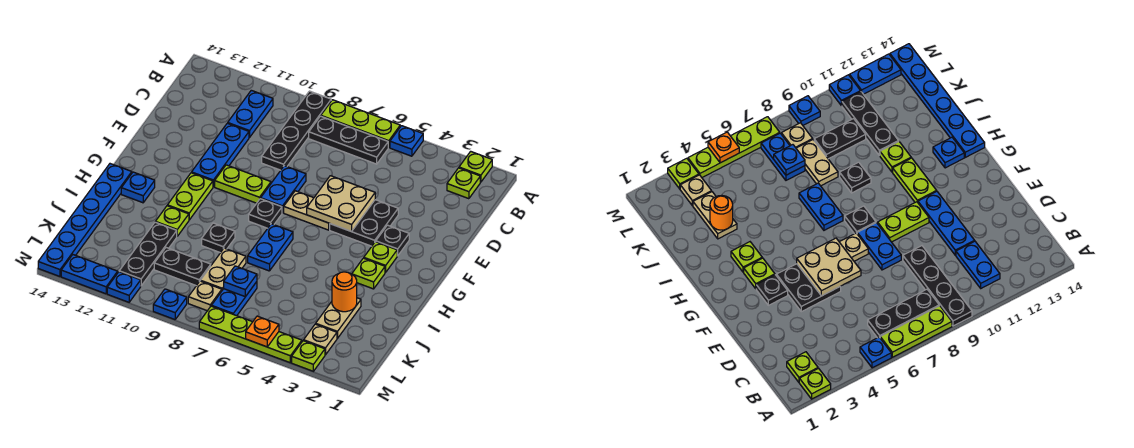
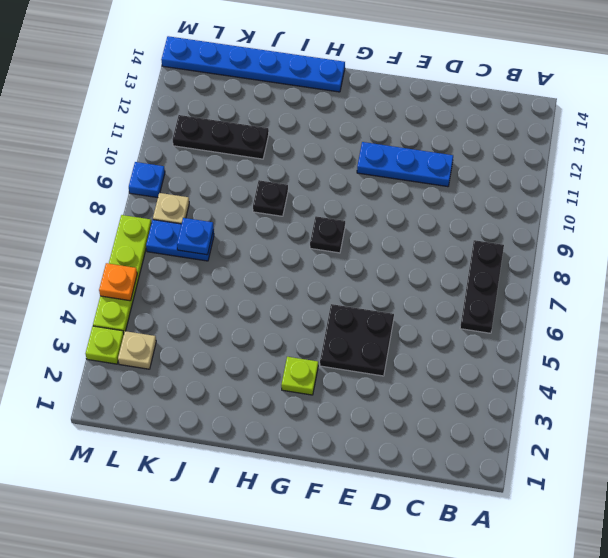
none -> lime plate A2 level 1
none -> blue plate A5 level 1
none -> lime plate A6:A8 level 1
none -> black plate A9:D9 level 1

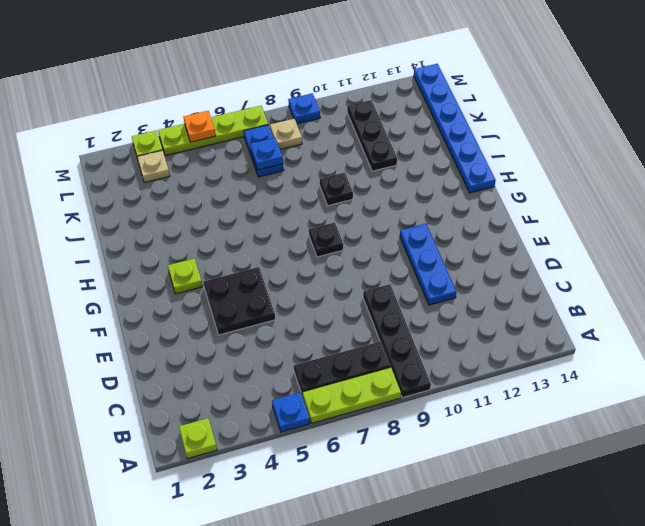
none -> lime plate B2 level 1
none -> blue plate B11:C11 level 1
none -> blue plate E8:F8 level 1
none -> black plate F3 level 1

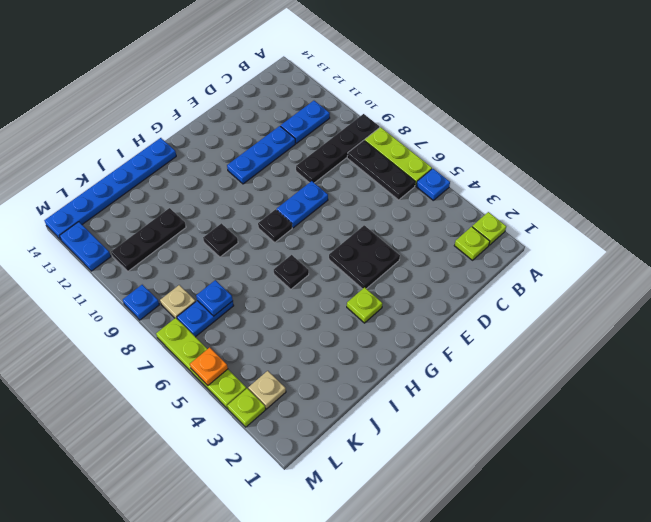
black plate H6 level 1 -> black plate F3 level 1
none -> tan plate F6:F7 level 1
none -> lime plate F9:F10 level 1
none -> lime plate G11:H11 level 1
none -> lime plate H3 level 1

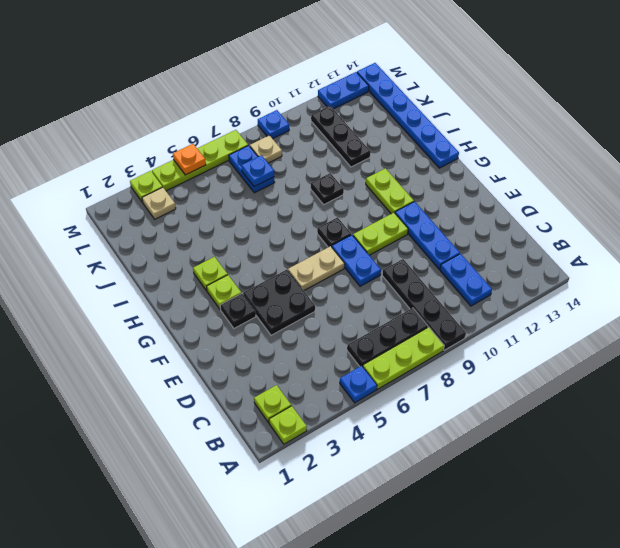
none -> blue plate H7:I7 level 1
none -> blue plate H13 level 1
none -> lime plate I11 level 1
none -> tan plate J3:K3 level 1

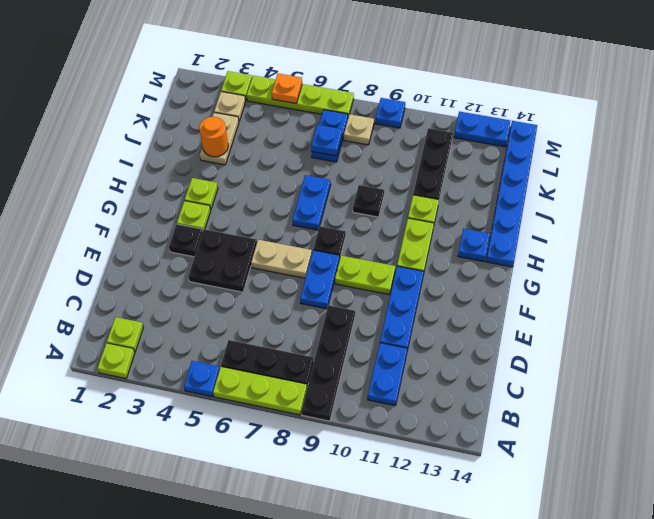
none -> tan plate J8:K8 level 1
none -> black plate K9:K10 level 1
none -> blue plate M11 level 1
none -> tan plate E5:F6 level 2

